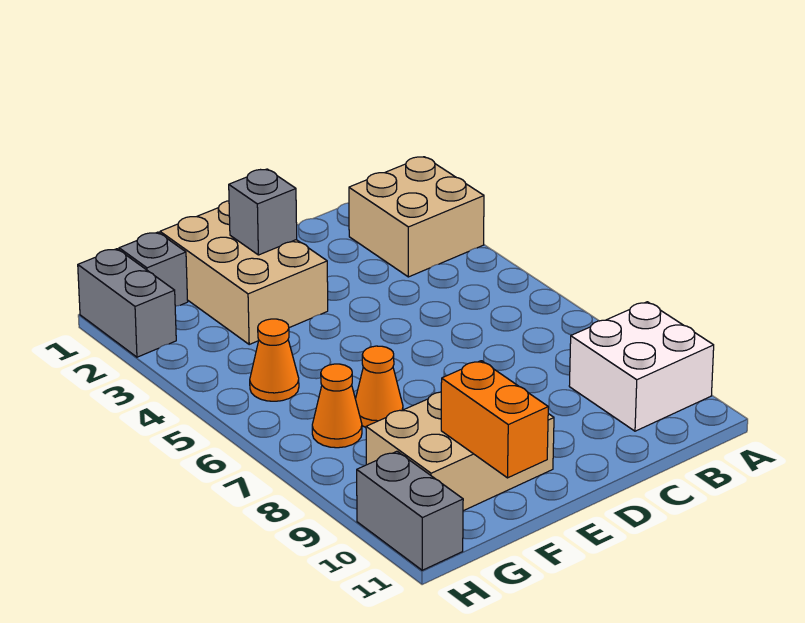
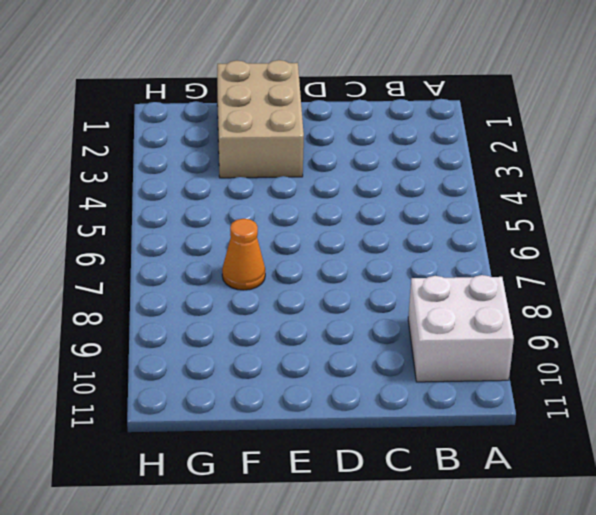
none -> tan brick A2:B3 level 1
none -> tan brick E9:G10 level 1
none -> grey brick G1 level 1

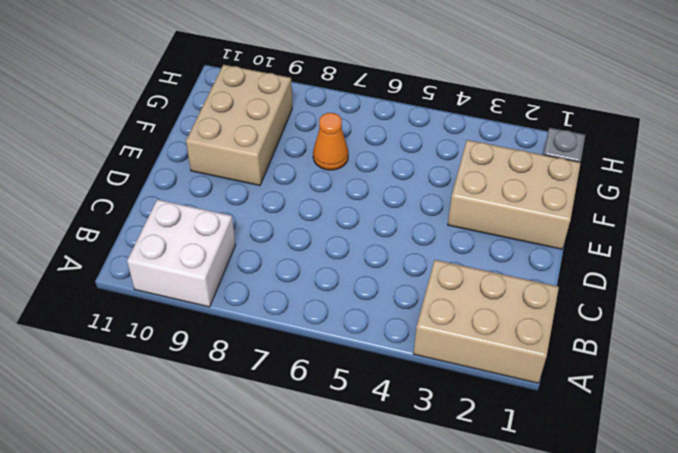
tan brick A1:B3 level 1 -> tan brick A2:B3 level 1
none -> orange cone G5 level 1
none -> orange cone G7 level 1
none -> grey brick H1:H2 level 1

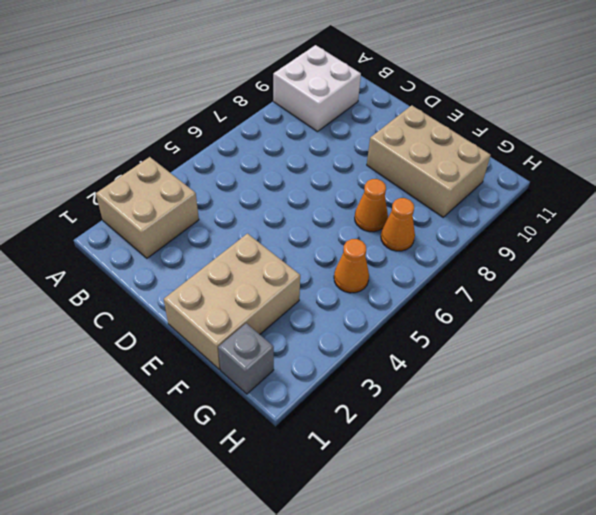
none -> grey brick H1:H2 level 1
none -> grey brick H10:H11 level 1
none -> grey brick E2 level 2

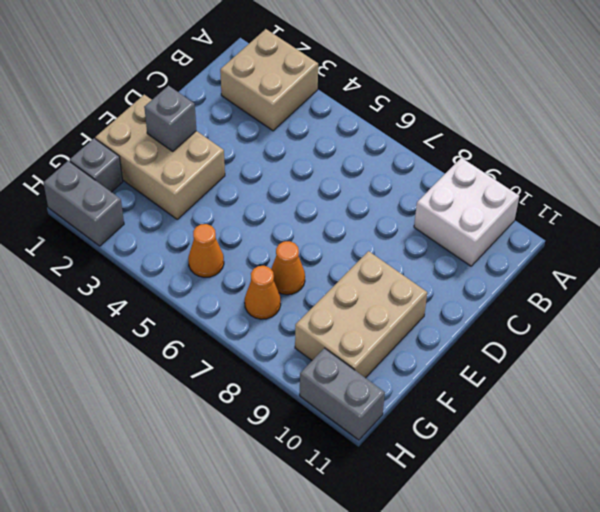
none -> orange brick F10:F11 level 2

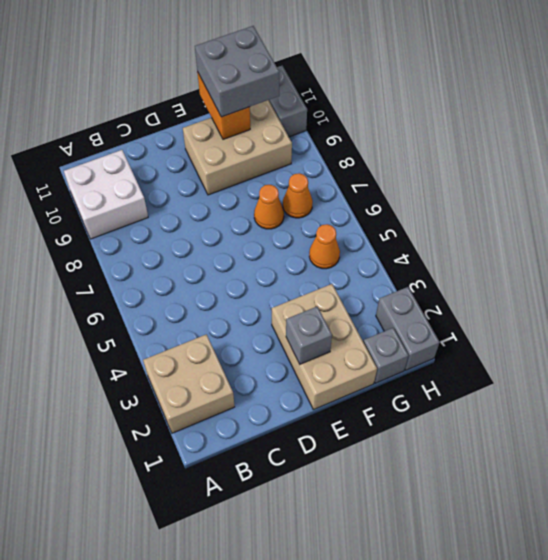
grey brick F10:G11 level 3 -> none

